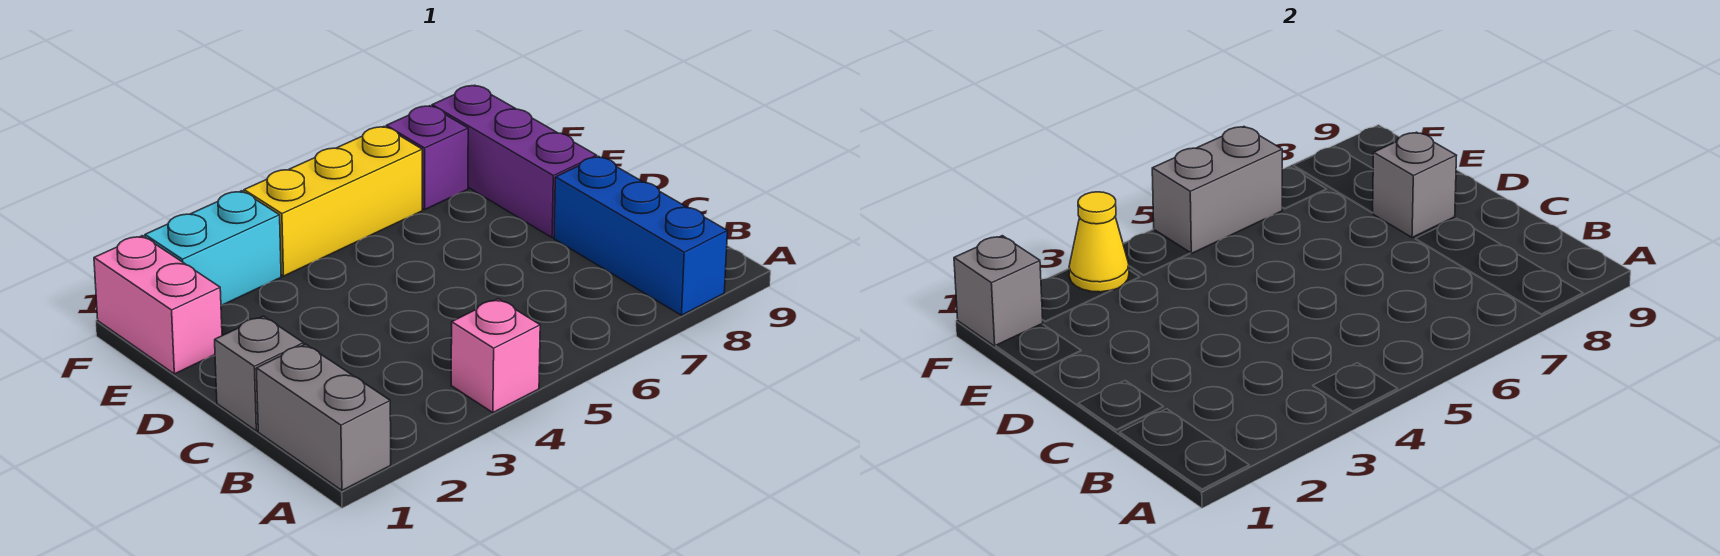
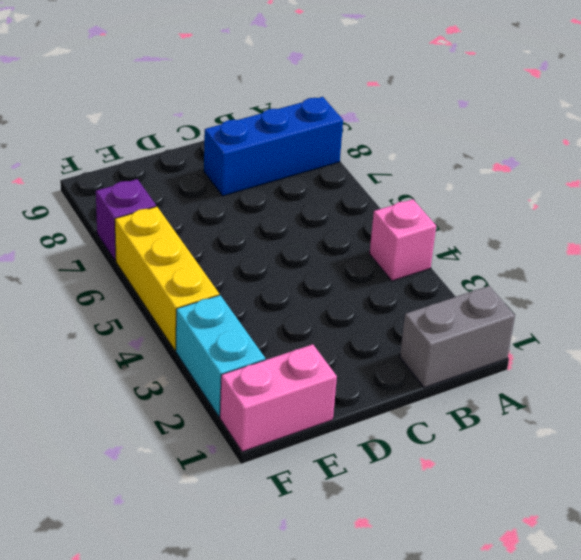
none -> grey brick C1 level 1
none -> purple brick D8:F8 level 1
none -> grey brick D8 level 2

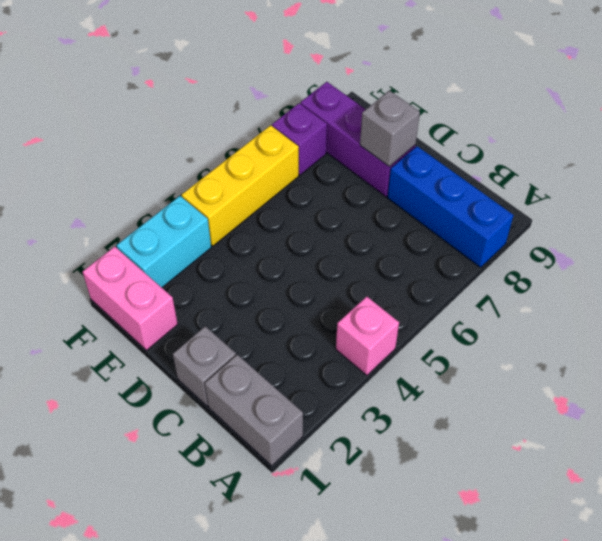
none -> grey brick F1 level 2
none -> yellow cone F3 level 2
none -> grey brick F5:F6 level 2

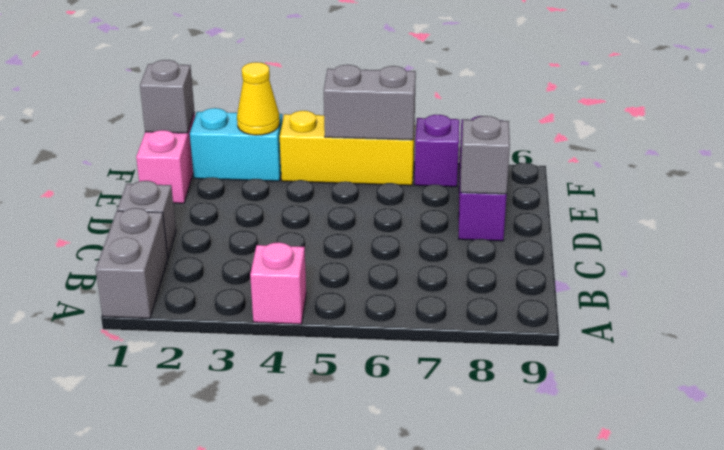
none -> blue brick A8:C8 level 1

